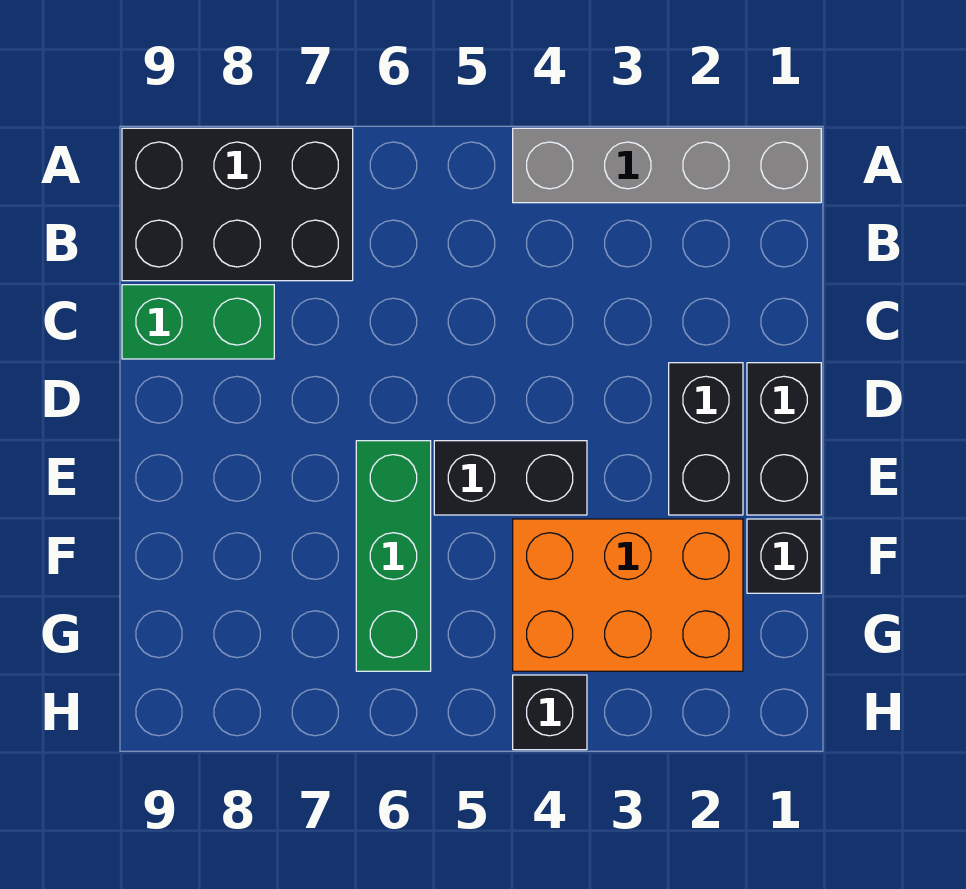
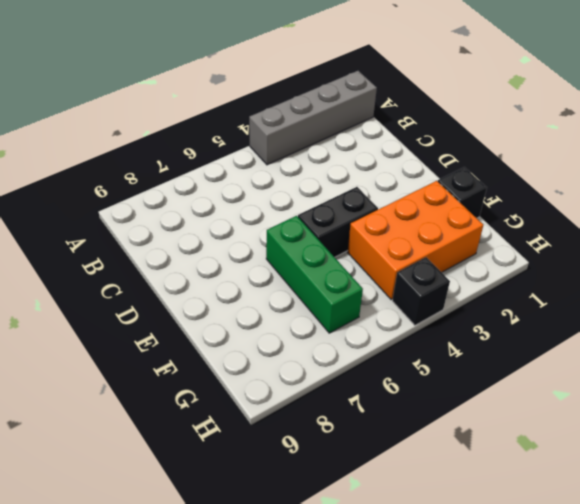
none -> black brick A7:B9 level 1
none -> green brick C8:C9 level 1

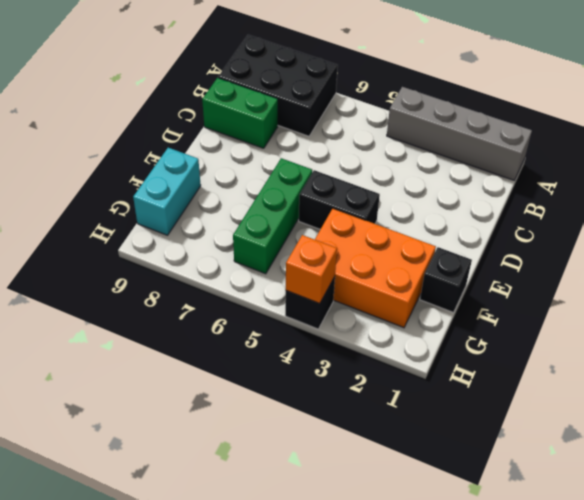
cyan brick F9:G9 level 1 -> none
orange brick H4 level 2 -> none
none -> black brick D1:E1 level 1
none -> black brick D2:E2 level 1

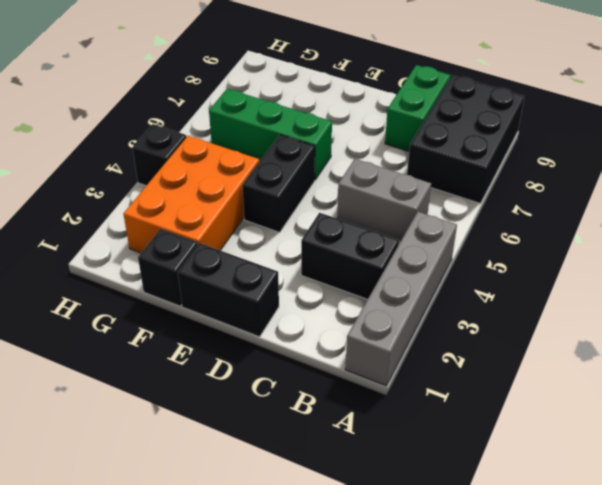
black brick B3:C3 level 1 -> black brick D2:E2 level 1
grey brick B5:C5 level 1 -> none

